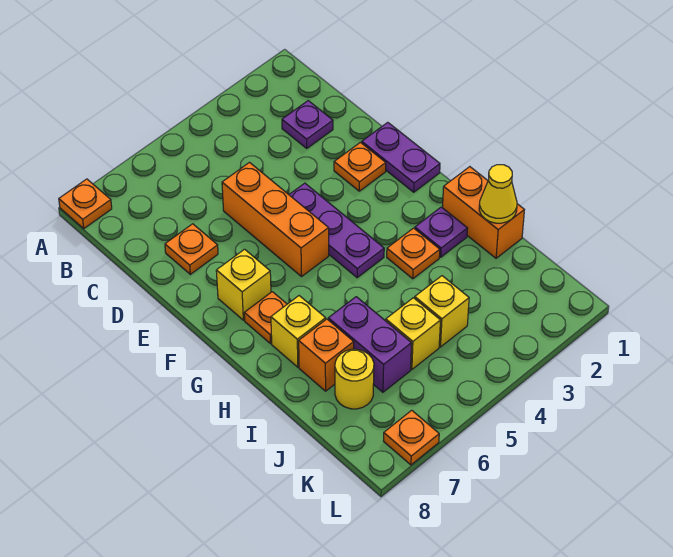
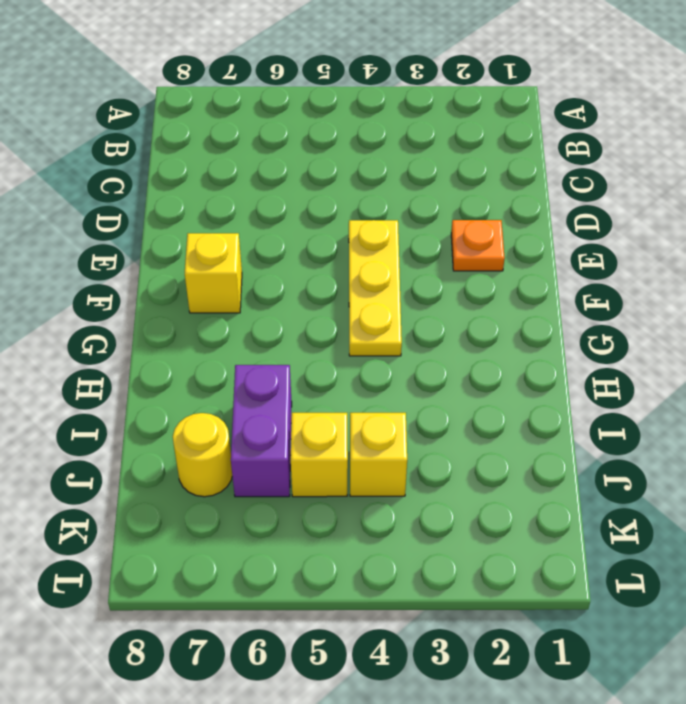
yellow plate E4:G4 level 1 -> purple plate E4:G4 level 1
none -> orange plate A8 level 1
none -> purple plate C2 level 1
none -> orange brick D5:F5 level 1

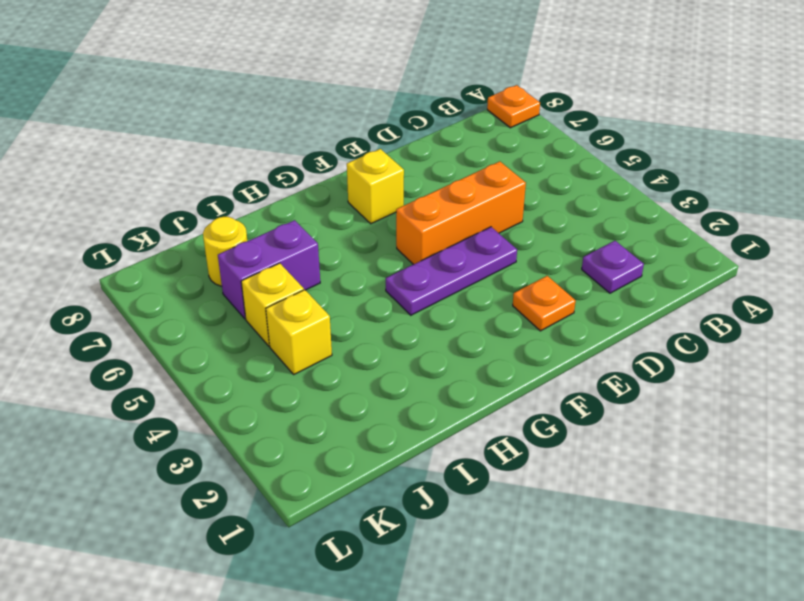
none -> orange plate D7 level 1
none -> purple plate E1:F1 level 1
none -> orange plate G7 level 1

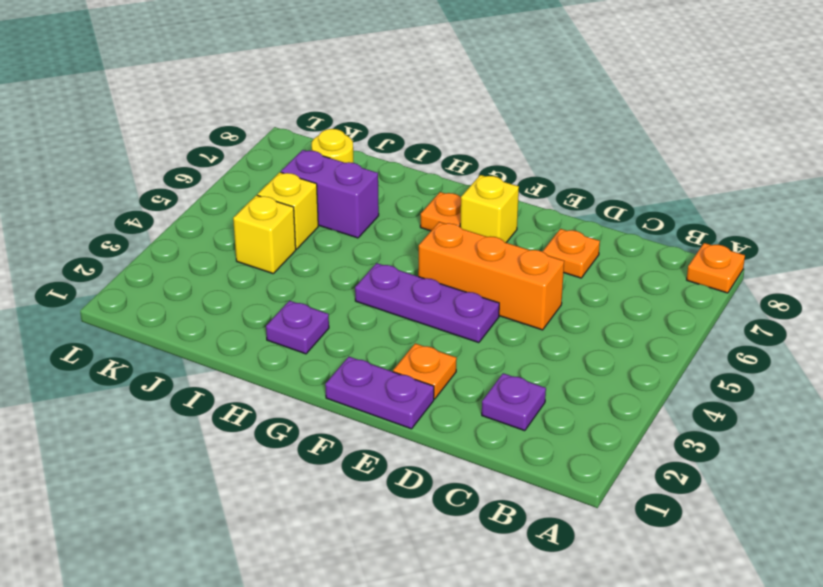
none -> orange brick H1:I1 level 1
none -> orange plate H3 level 1
none -> yellow brick H7 level 1

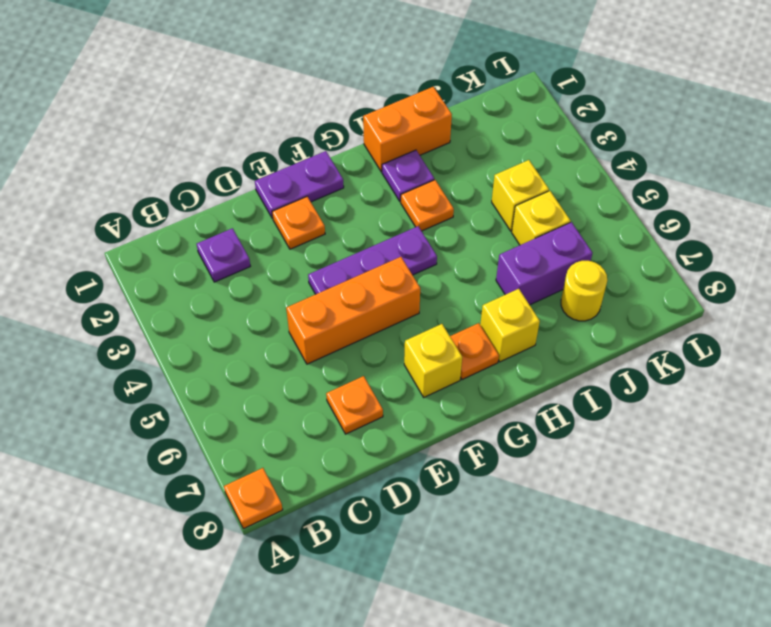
none -> orange brick I7 level 1
none -> orange plate L7 level 1
none -> yellow cone I1 level 2

